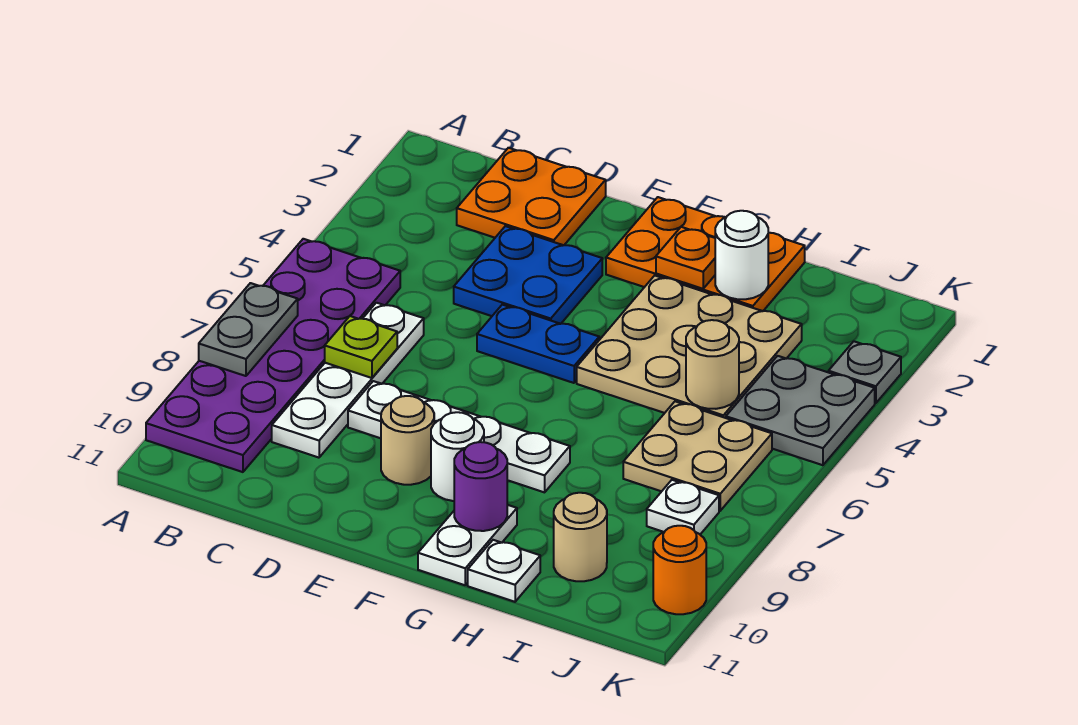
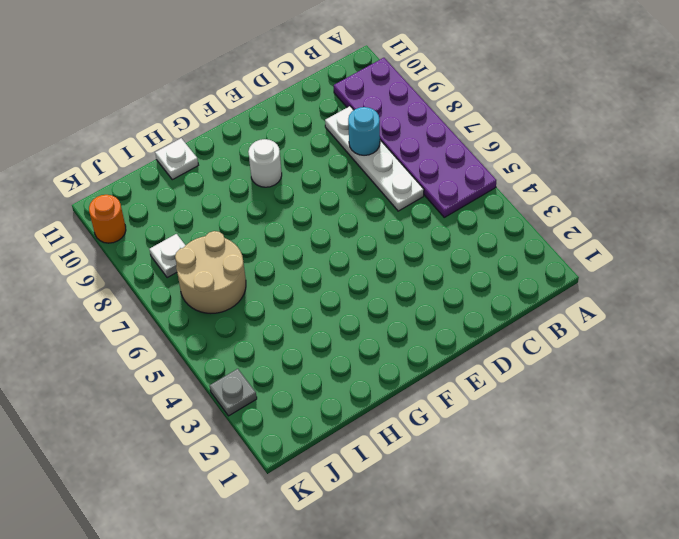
cyan round brick C8 level 2 -> none
tan round brick I6:J7 level 1 -> tan plate I6:J7 level 1
none -> orange plate C1:D2 level 1
none -> blue plate D3:E4 level 1
none -> white plate D8:G8 level 1

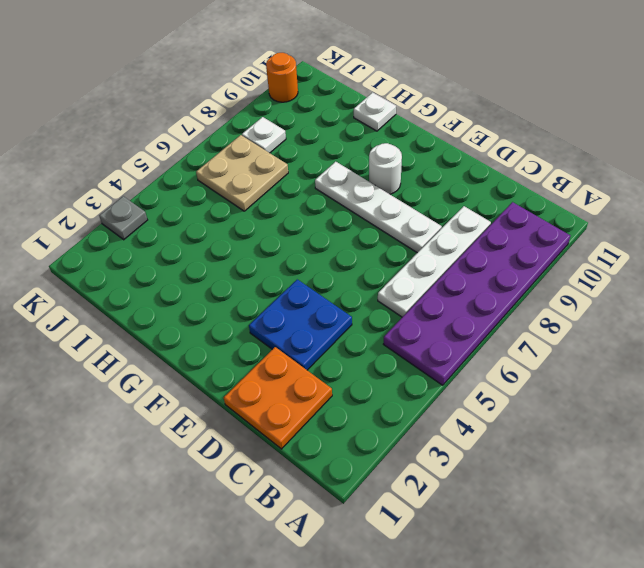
none -> blue plate E5:F5 level 1
none -> tan round brick E9 level 1
none -> orange plate F1:H2 level 1

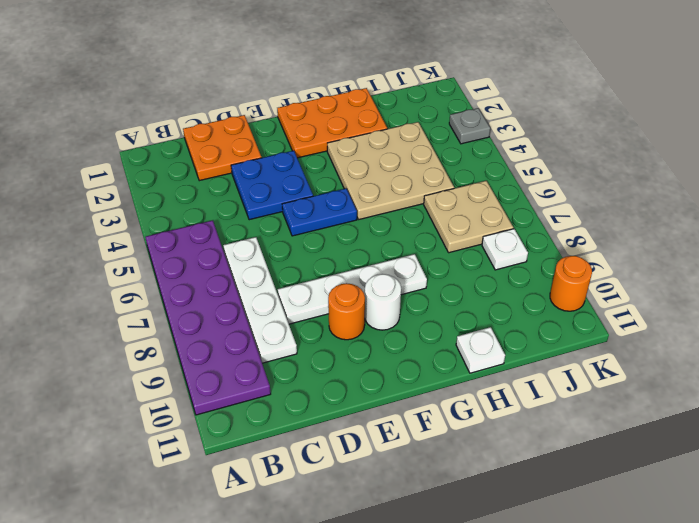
orange round brick E9 level 1 -> tan round brick E9 level 1
none -> white plate G10:G11 level 1
none -> tan round brick I10 level 1
none -> grey plate J4:K5 level 1

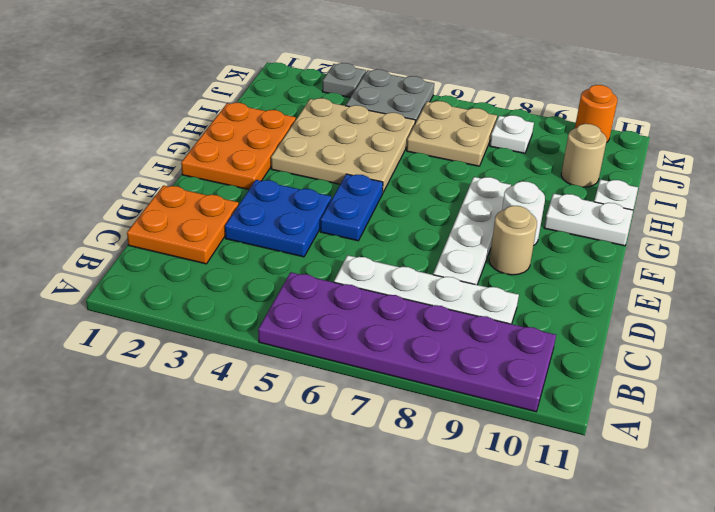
none -> grey plate A7:A8 level 2
none -> lime plate C7 level 2
none -> orange plate G2 level 2

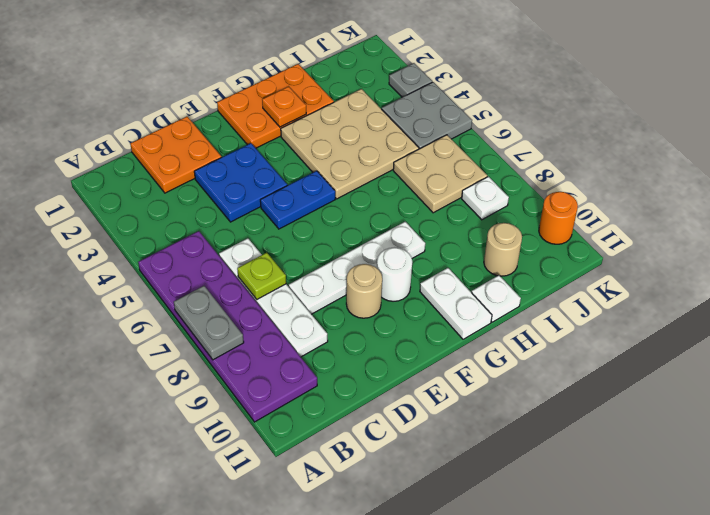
none -> purple round brick G10 level 2
none -> white round brick H2 level 2
none -> tan round brick I5 level 2

